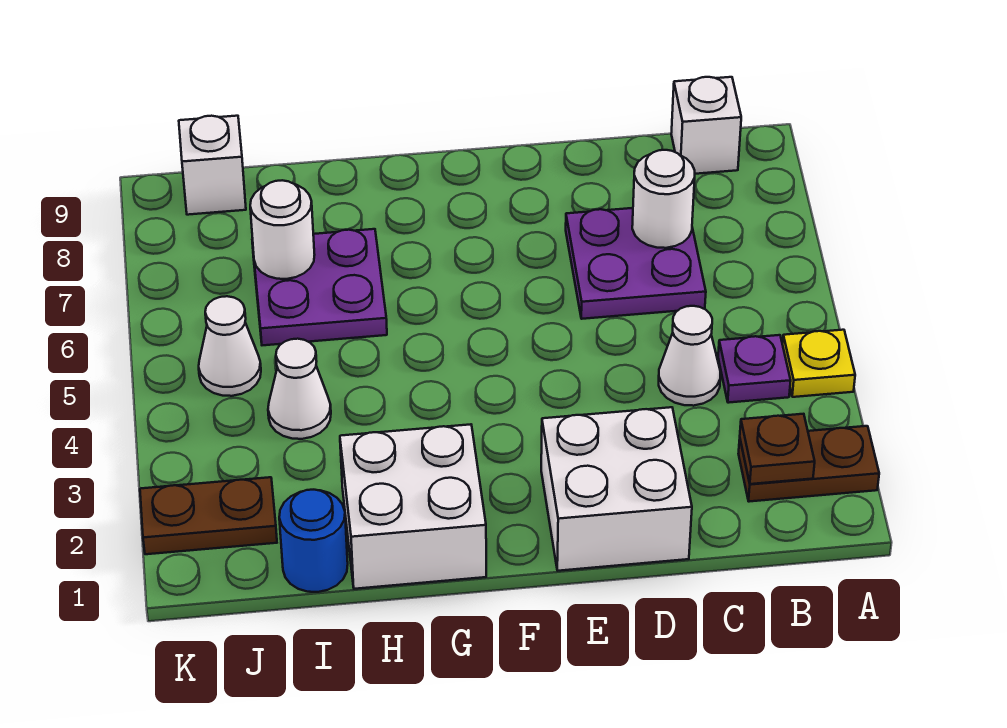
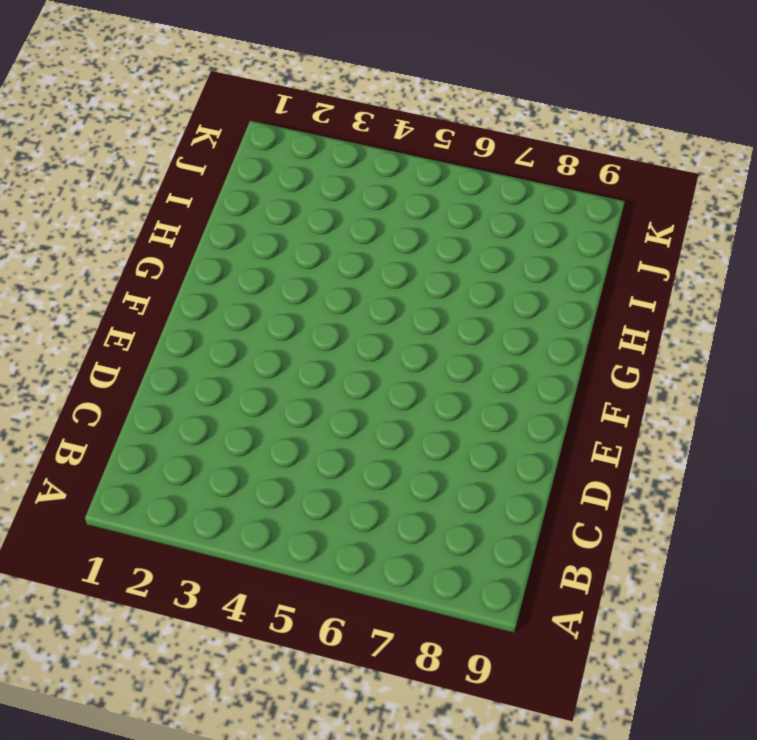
none -> brown plate A2:B2 level 1
none -> yellow plate A4 level 1
none -> purple plate B4 level 1

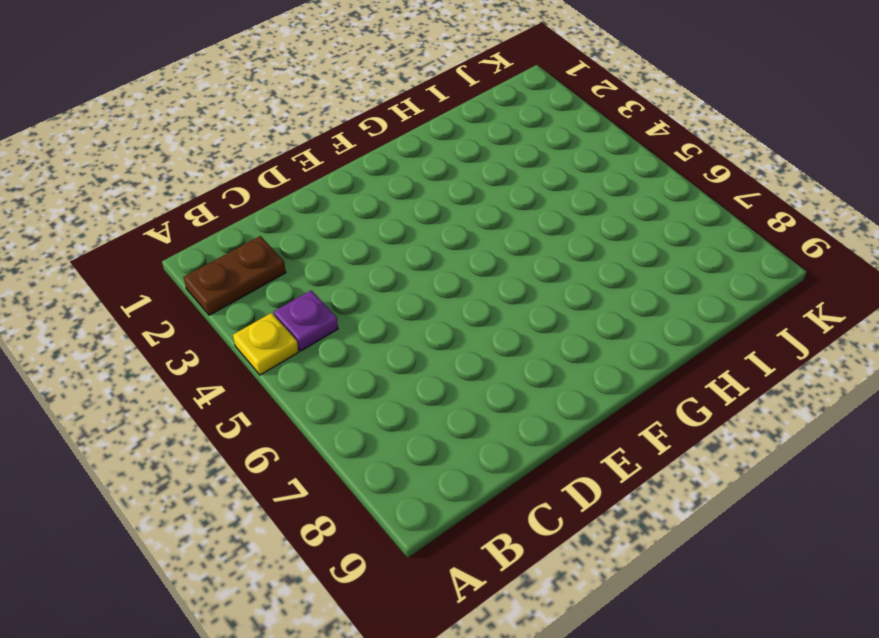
none -> white brick B9 level 1
none -> white cone C4 level 1
none -> purple plate C6:D7 level 1

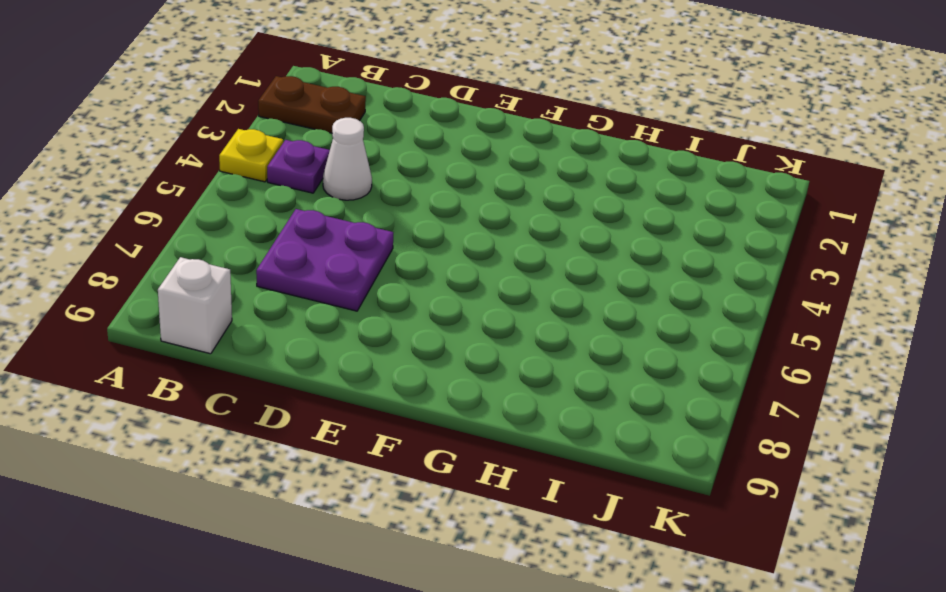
none -> white brick D1:E2 level 1
none -> white brick G1:H2 level 1
none -> purple plate H6:I7 level 1

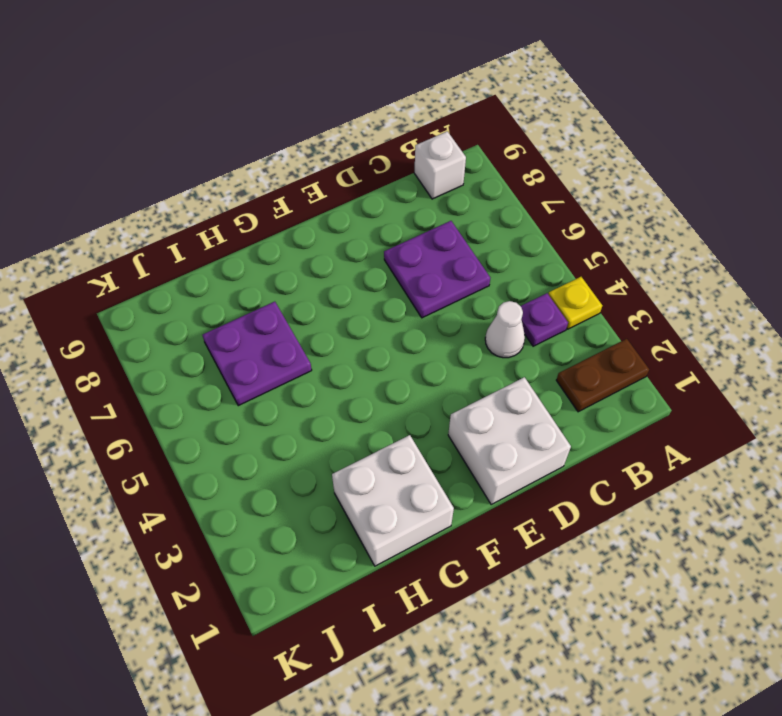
none -> blue round brick I1 level 1
none -> white cone I4 level 1
none -> brown plate J2:K2 level 1

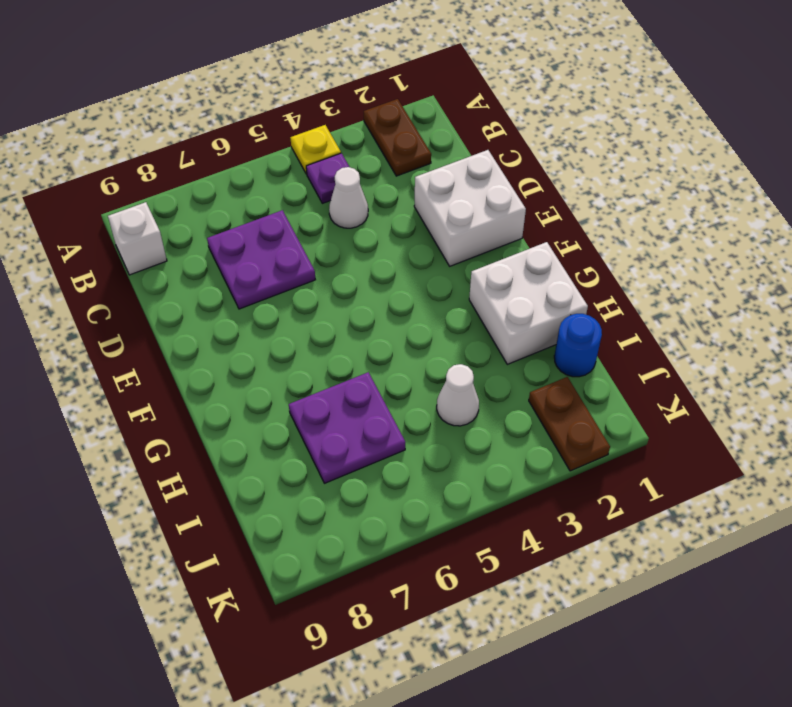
none -> white cone J5 level 1
none -> white brick J9 level 1
none -> brown plate B2 level 2

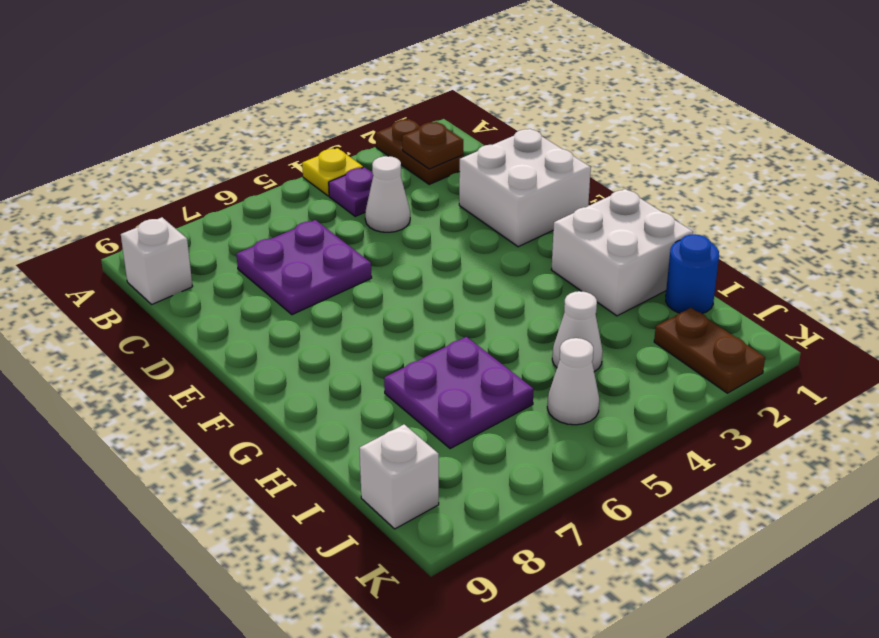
none -> white round brick C7 level 2
none -> white round brick I7 level 2

